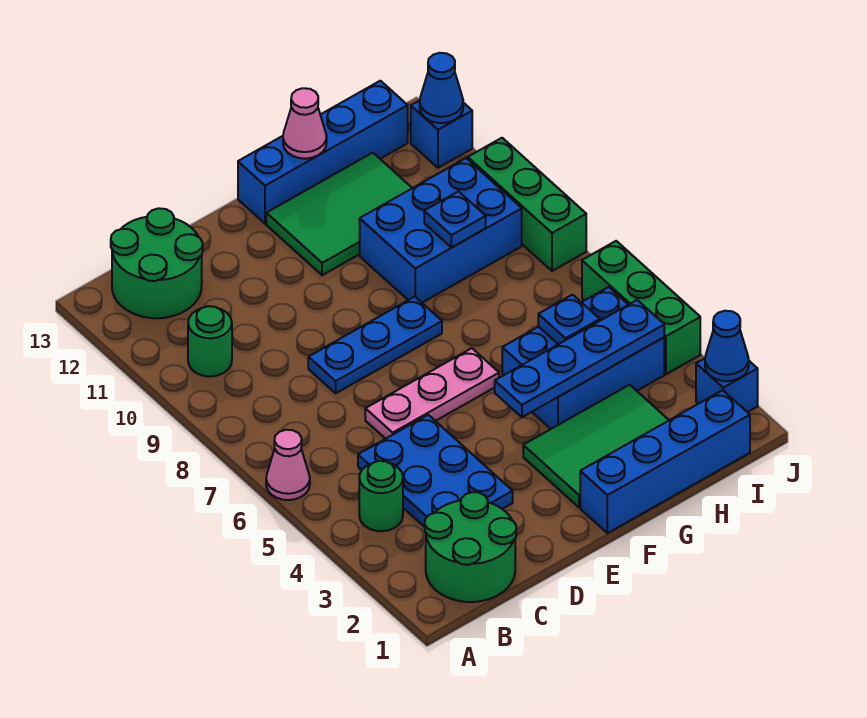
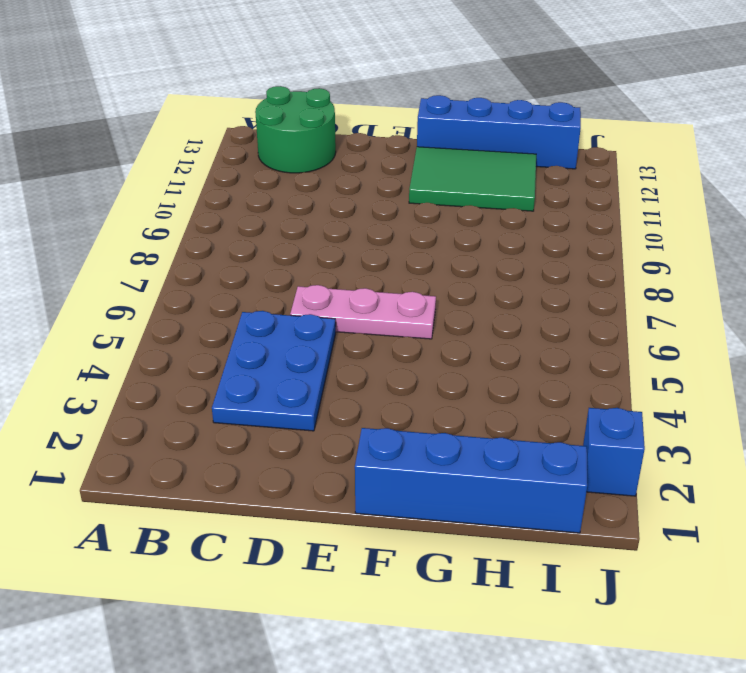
none -> pink cone A6 level 1
none -> green round brick B1:C2 level 1
none -> green round brick B4 level 1

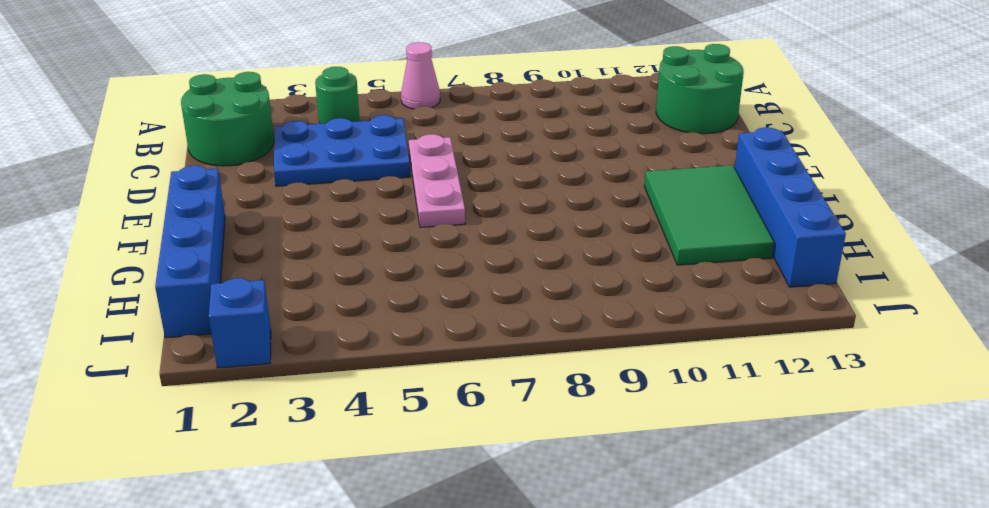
none -> green round brick B10 level 1
none -> blue plate D8:F8 level 1
none -> green tile F2:H3 level 1

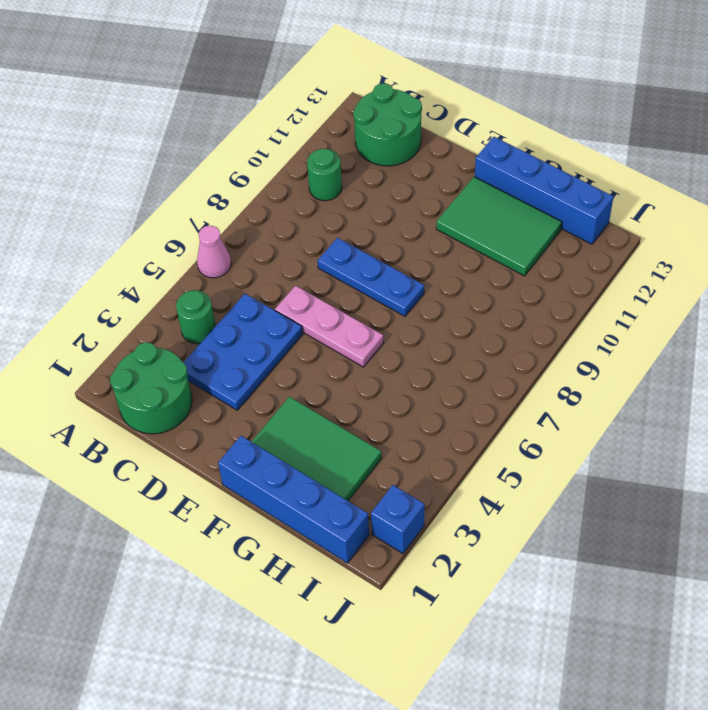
none -> blue brick G4:I5 level 1
none -> blue brick G9:I10 level 1
none -> green brick J4:J6 level 1

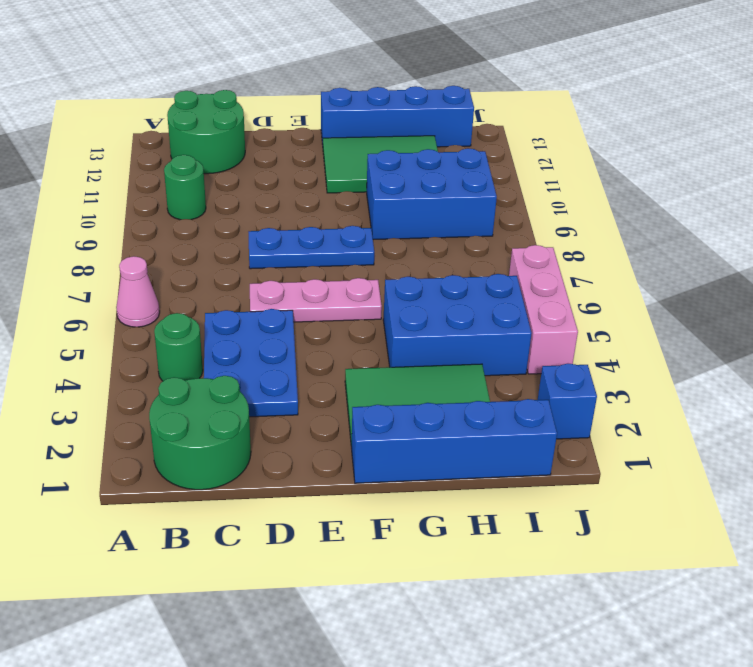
pink brick J4:J6 level 1 -> green brick J4:J6 level 1
none -> green brick J8:J10 level 1
none -> blue brick J12 level 1
none -> blue plate F4:I4 level 2

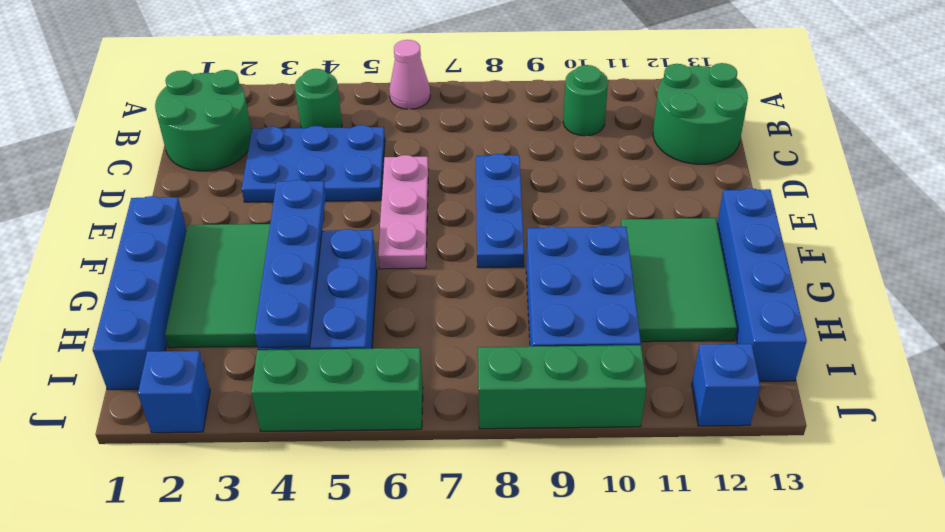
none -> pink cone G13 level 2
none -> blue plate H5 level 2
none -> blue plate H9 level 2

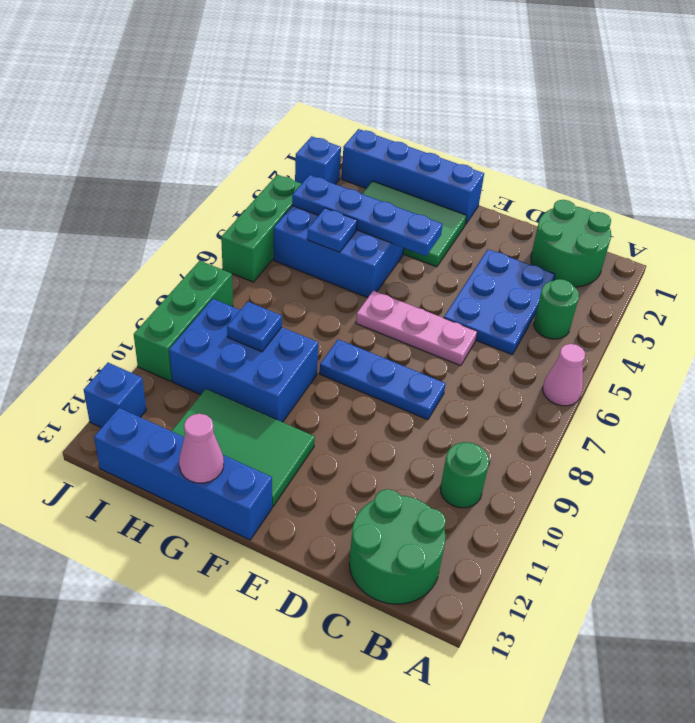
none -> blue cone J2 level 2
none -> blue cone J12 level 2

